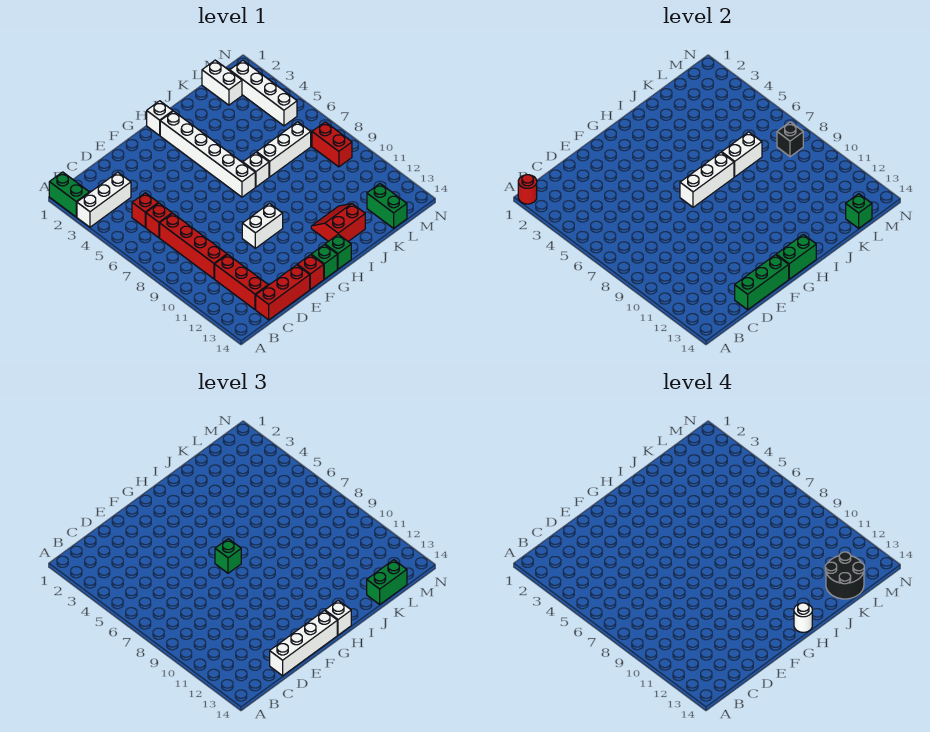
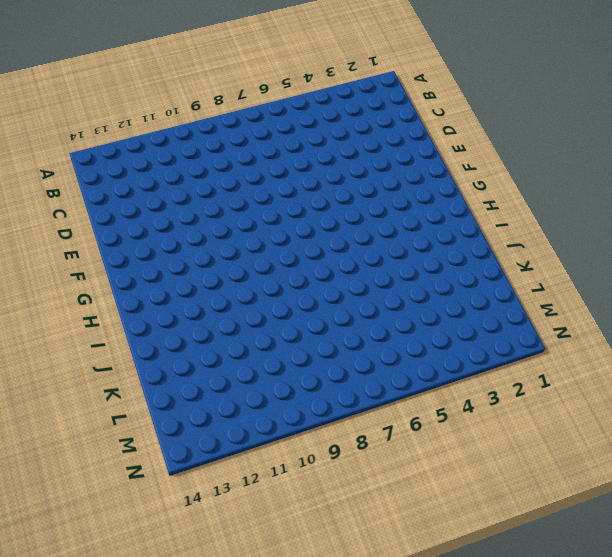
none -> green brick A1:A2 level 1
none -> white brick A3:C3 level 1
none -> red brick C5 level 1
none -> red brick C6 level 1

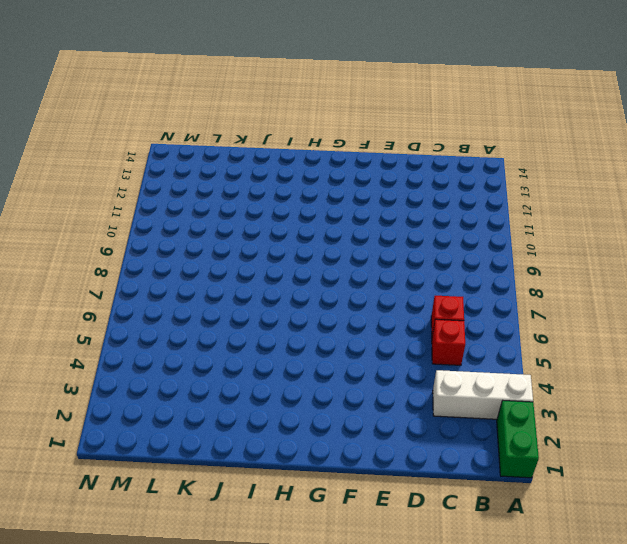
none -> red brick C7:C10 level 1
none -> red brick C11:C13 level 1
none -> red brick C14:E14 level 1
none -> white brick F10:G10 level 1

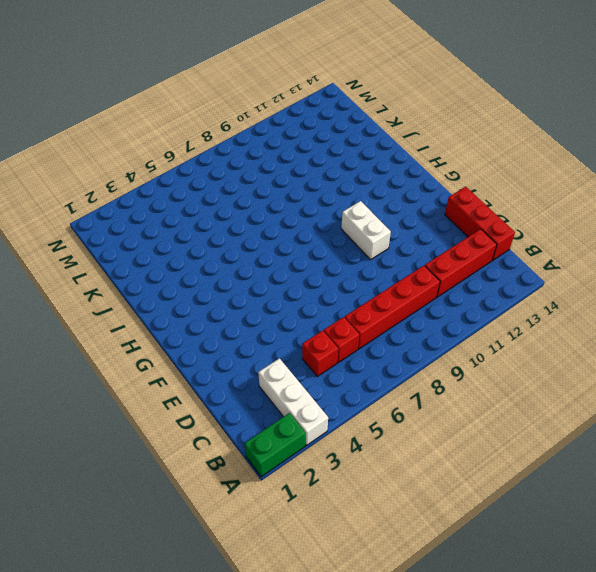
none -> red brick F14 level 1
none -> green brick G14 level 1
none -> white brick H1 level 1
none -> white brick H2:H7 level 1

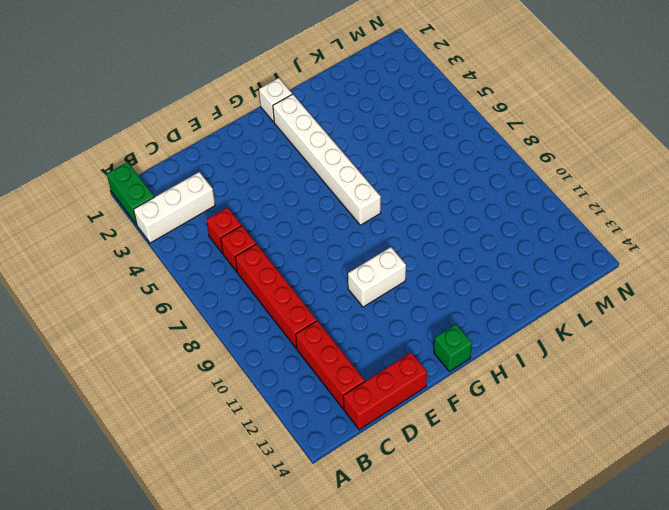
none -> red brick F14 level 1
none -> green brick H14 level 1
none -> white brick I7 level 1
none -> red slope I12:J13 level 1 top 13

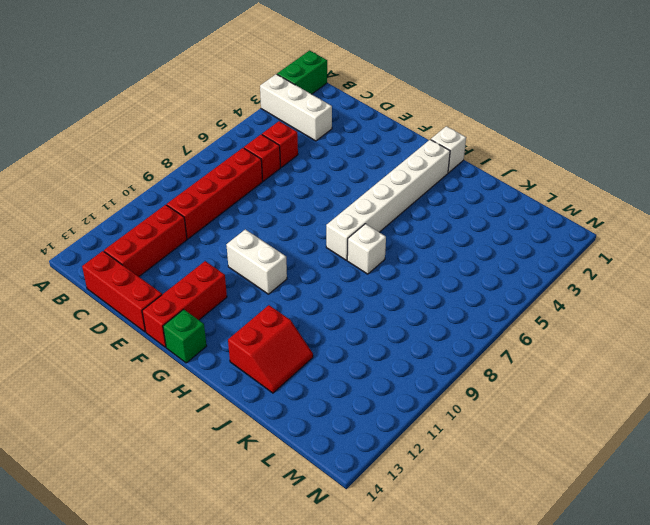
red brick F12:F14 level 1 -> red brick F14 level 1
red slope I12:J13 level 1 top I -> red slope I12:J13 level 1 top 13
none -> green brick H14 level 1
none -> white brick J7:L7 level 1
none -> white brick L1:L2 level 1
none -> green brick L13:L14 level 1

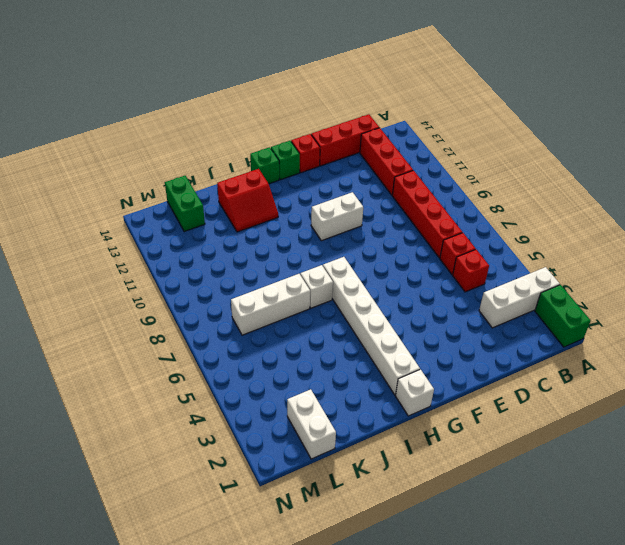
none -> white brick M2:M5 level 1
none -> red brick M8:M9 level 1
none -> red round brick A1 level 2
none -> green brick D14:F14 level 2

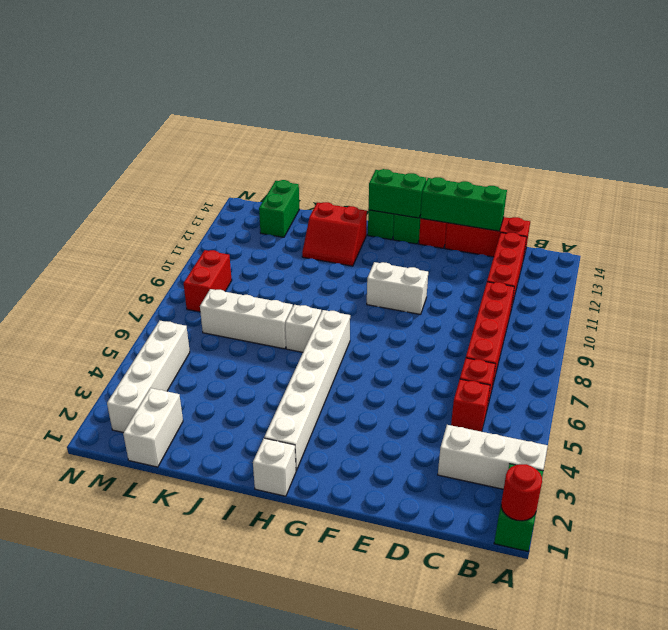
none -> white brick G7:I7 level 2
none -> white brick J7:K7 level 2
none -> green brick L14 level 2
none -> black brick M8 level 2

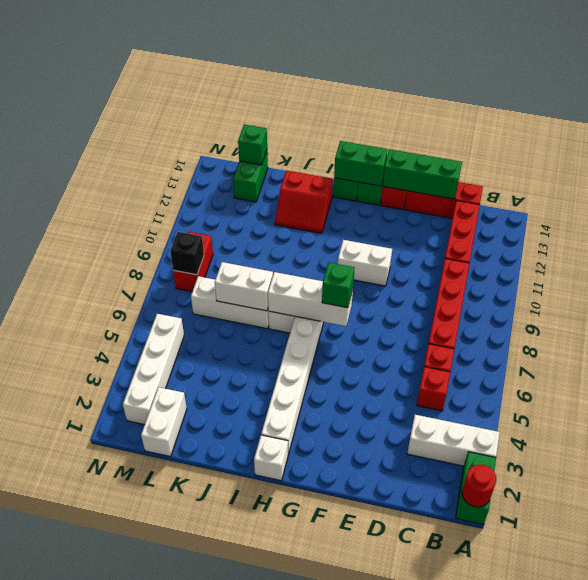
none -> white brick D14:G14 level 3
none -> white brick H14 level 3
none -> green brick K14:L14 level 3
none -> white round brick H14 level 4

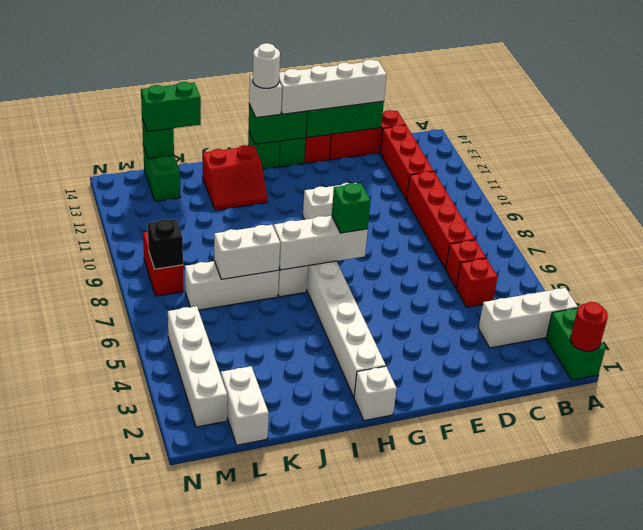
none -> black round brick K13:L14 level 4

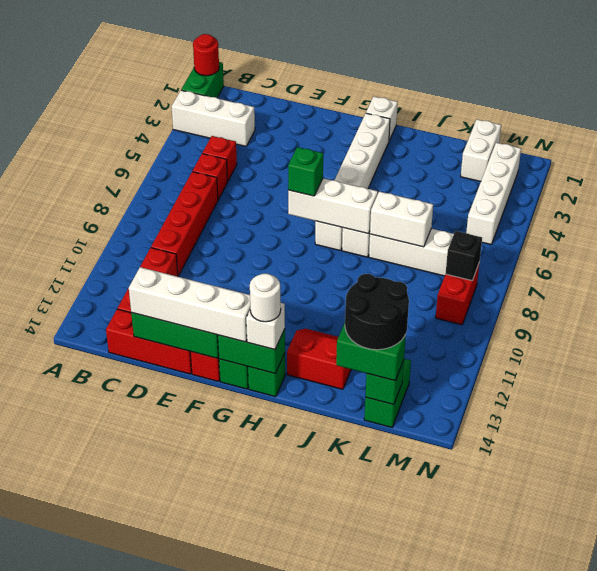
none -> white brick F10:G10 level 1

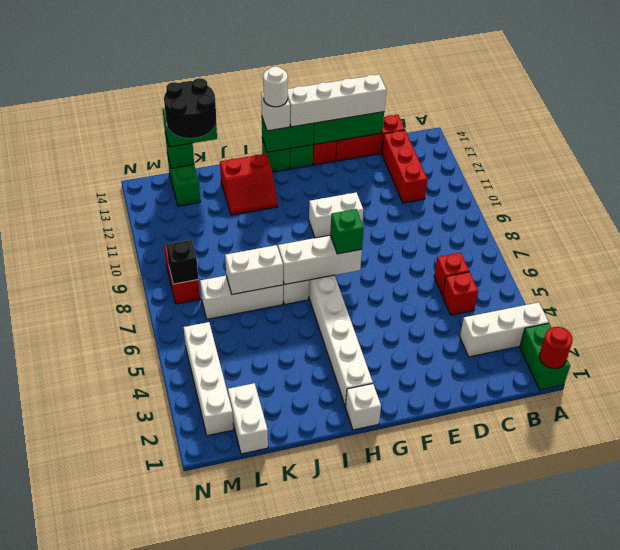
none -> red brick C7:C10 level 1

